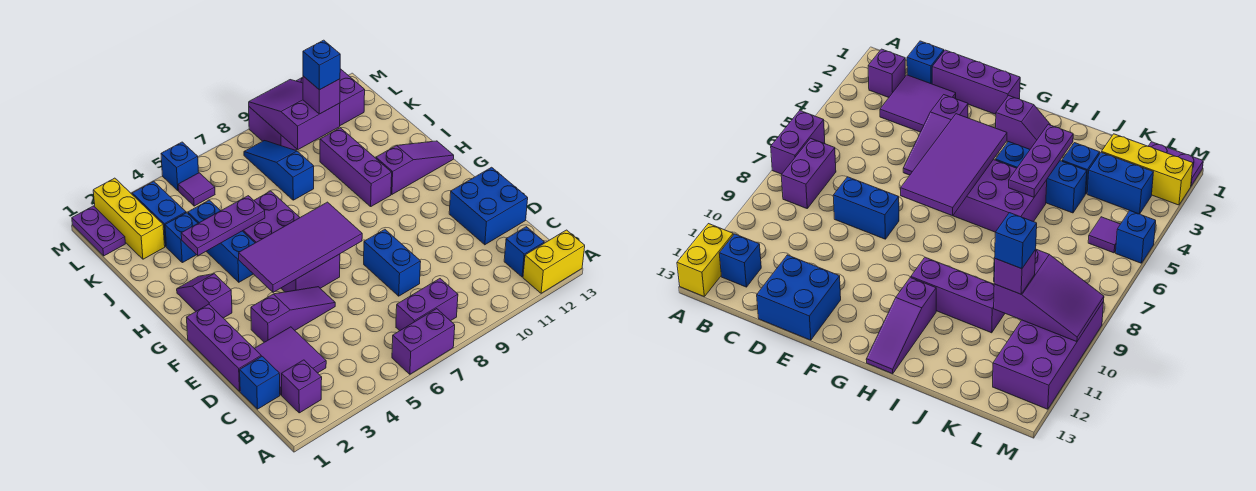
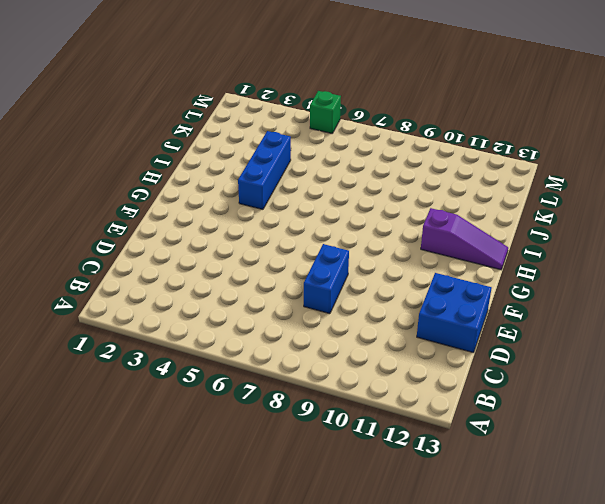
green brick M5 level 1 -> blue brick M5 level 1
none -> purple brick A6:A7 level 1
none -> yellow brick A12:A13 level 1
none -> purple brick B2 level 1

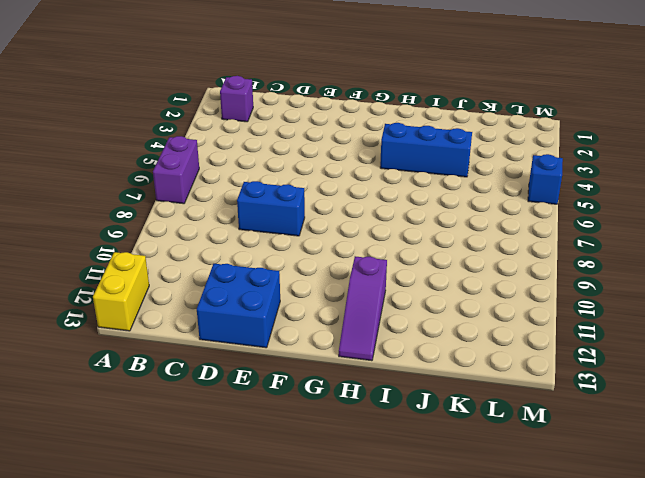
none -> purple brick B7:B8 level 1
none -> blue brick B12 level 1
none -> blue brick C1 level 1

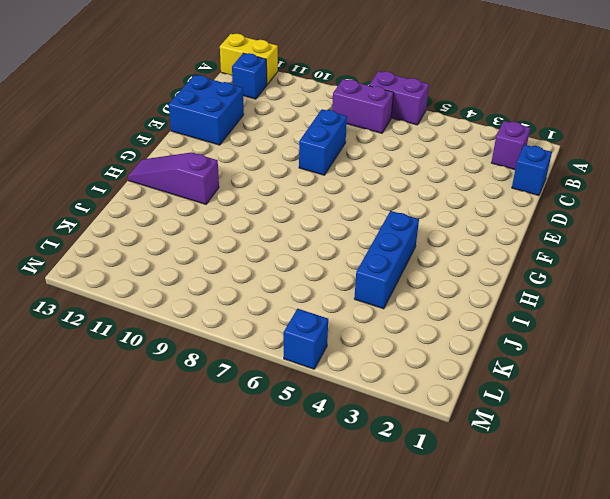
none -> purple tile C2:D3 level 1
none -> purple brick D1:F1 level 1
none -> purple slope E3:E5 level 1 top 3

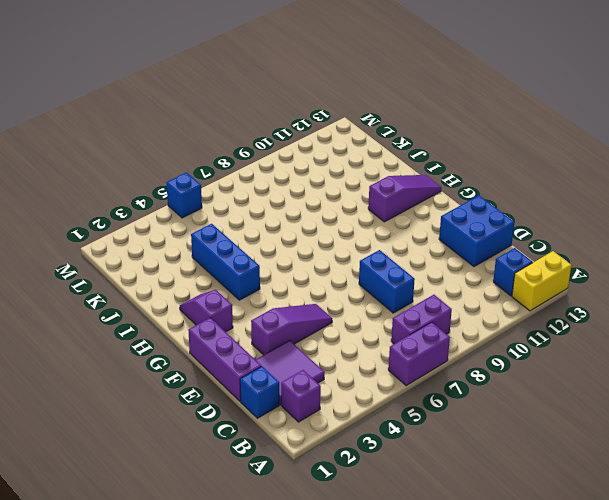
none -> purple brick F5:I6 level 1
none -> purple brick H10:J10 level 1
none -> blue brick J3 level 1

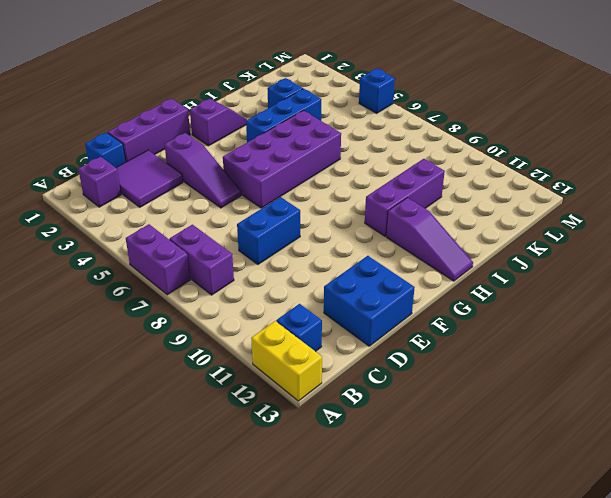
none -> blue slope J8:L8 level 1 top J
none -> yellow brick K2:M2 level 1
none -> blue brick K3:L3 level 1

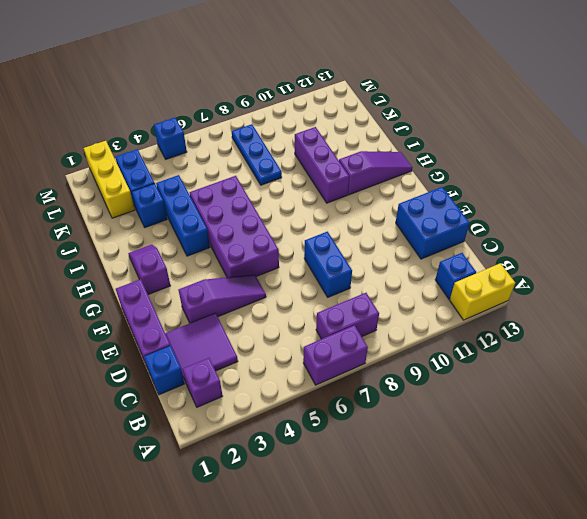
blue plate J8:L8 level 1 -> blue slope J8:L8 level 1 top J
none -> purple plate L1:M1 level 1
none -> purple tile L5 level 1
none -> purple brick L9:M12 level 1

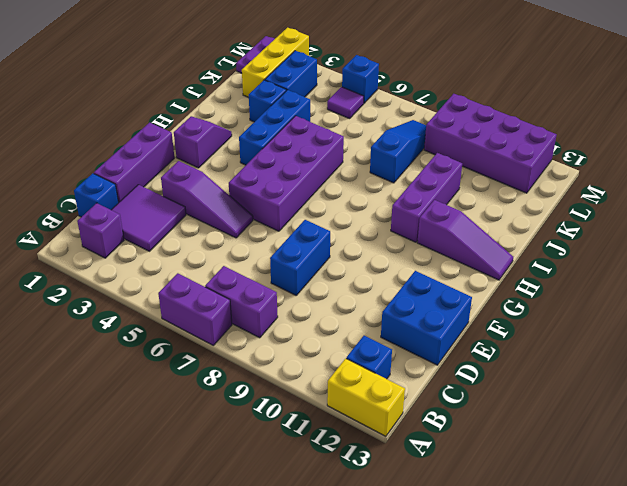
none -> purple tile F4:G7 level 2
none -> purple plate I3:I5 level 2
none -> purple slope K9:M10 level 2 top K

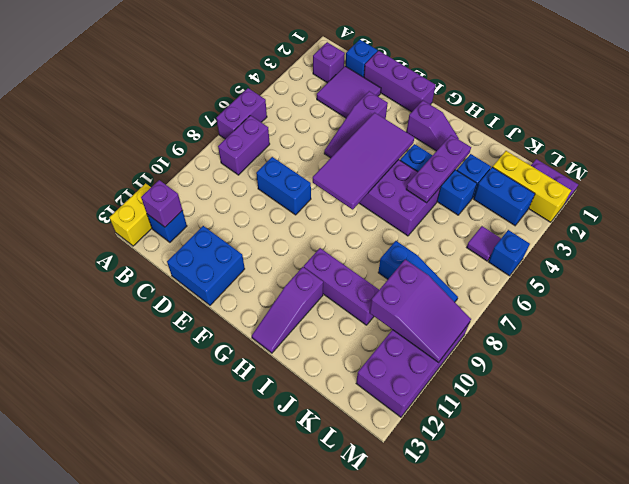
purple brick B12 level 2 -> purple brick K10 level 3
none -> blue brick K10 level 4

